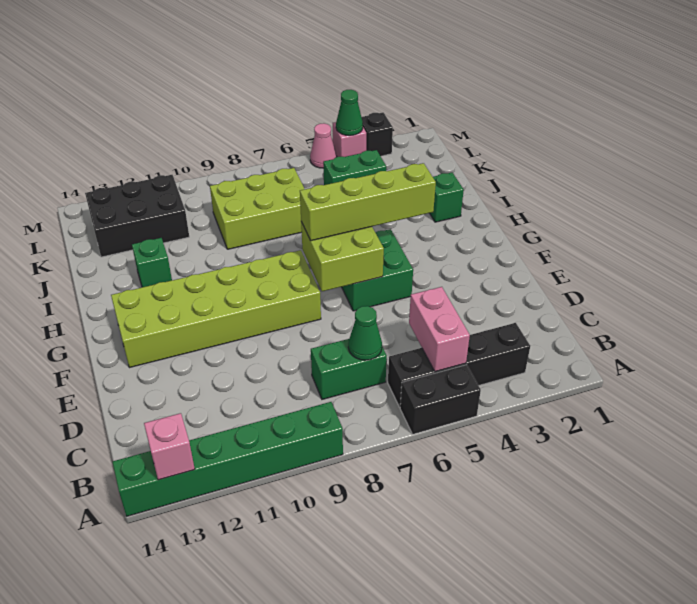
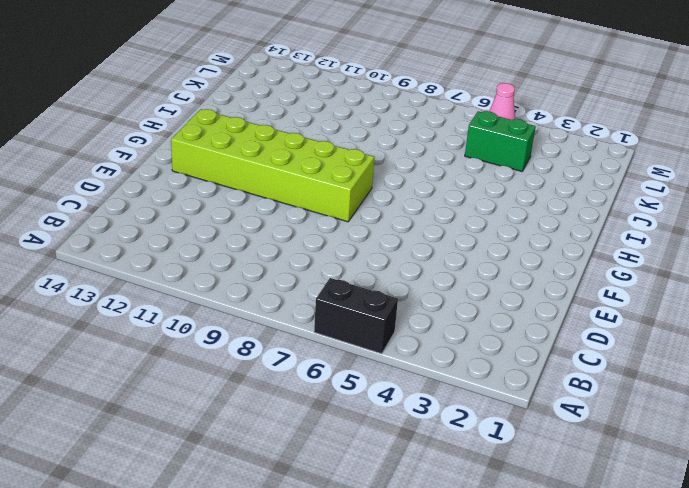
none -> green brick A9:A14 level 1
none -> black brick B3:B6 level 1
none -> green brick C7:C8 level 1

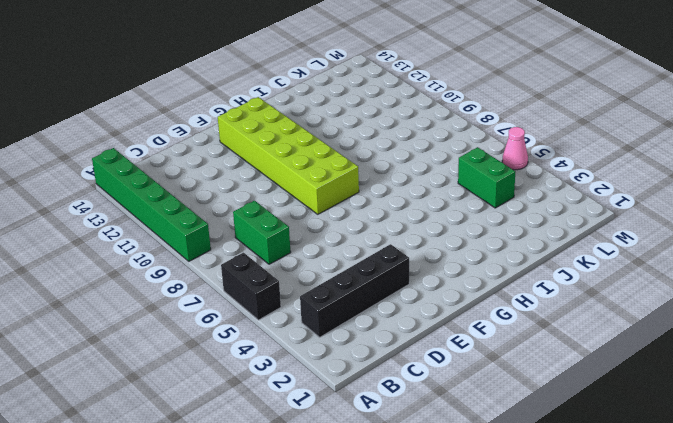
black brick B3:E3 level 1 -> black brick B3:B6 level 1
none -> green brick F5:G6 level 1
none -> green brick I2 level 1
none -> green brick I12 level 1

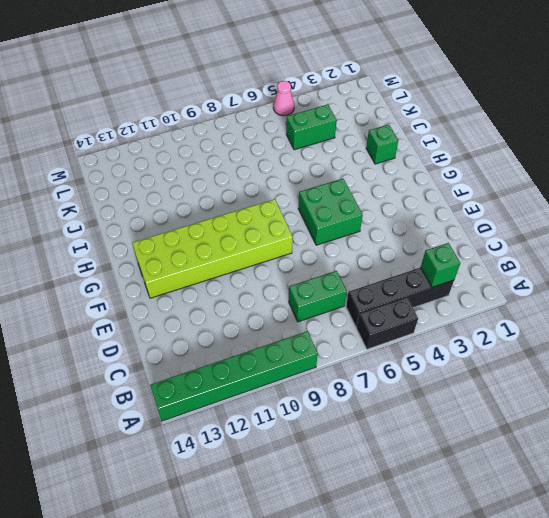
green brick B3 level 2 -> green brick I12 level 1
none -> lime brick J7:K9 level 1
none -> black brick K11:L13 level 1
none -> black brick M3 level 1

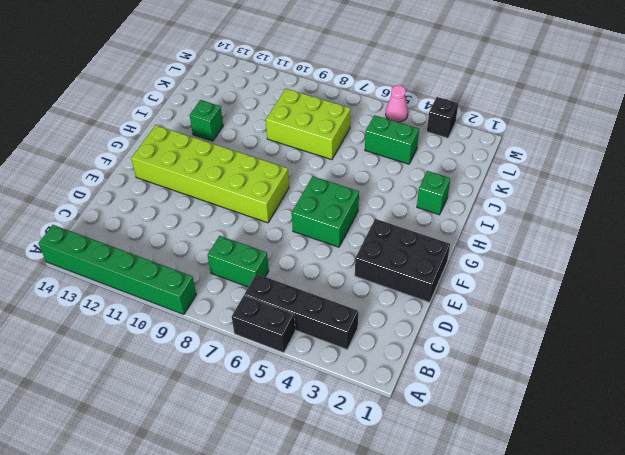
black brick E1:F3 level 1 -> black brick K11:L13 level 1
none -> pink brick M4 level 1
none -> pink brick A13 level 2
none -> pink brick B5:C5 level 2

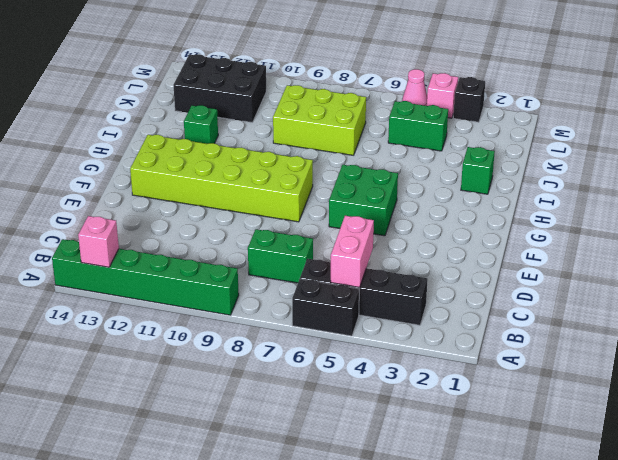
none -> green cone C7 level 2
none -> lime brick F6:G7 level 2
none -> green cone M4 level 2

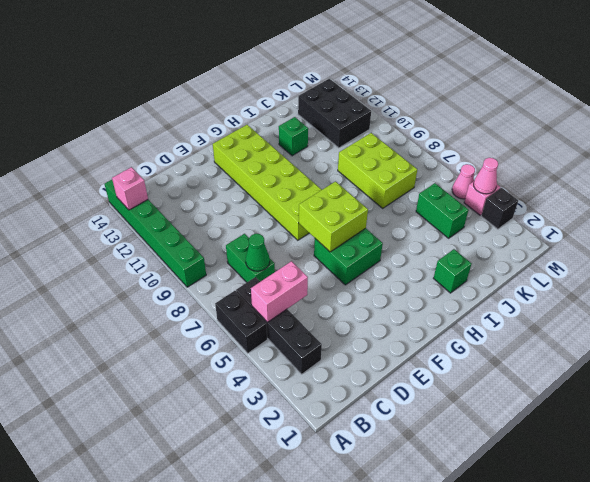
pink cone M4 level 2 -> green cone M4 level 2
none -> lime brick G4:G7 level 3

